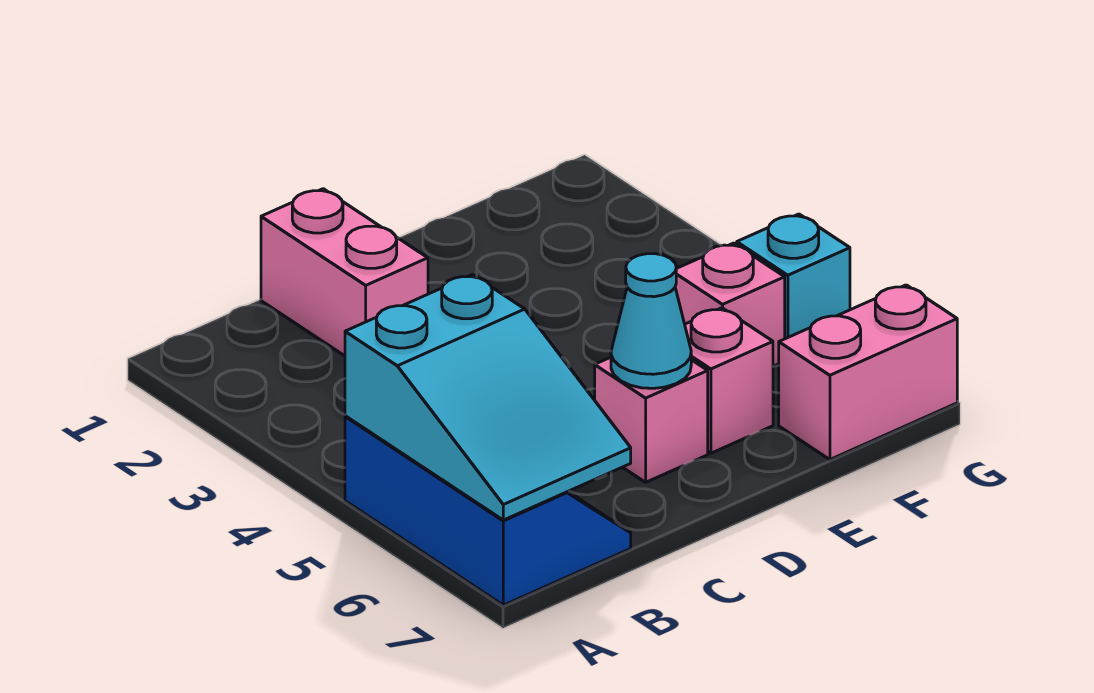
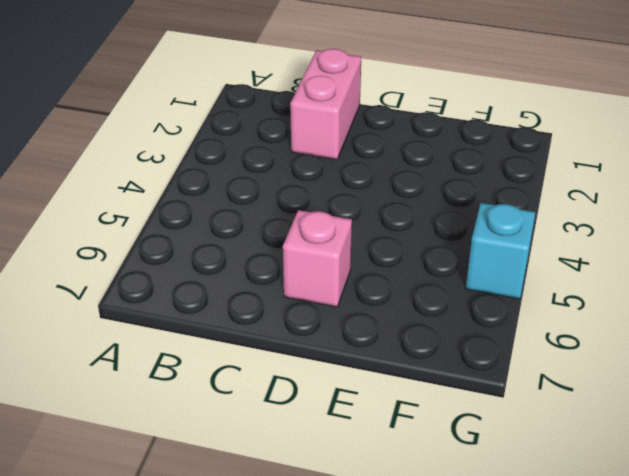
none -> blue slope A5:B7 level 1 top A
none -> pink brick E6 level 1

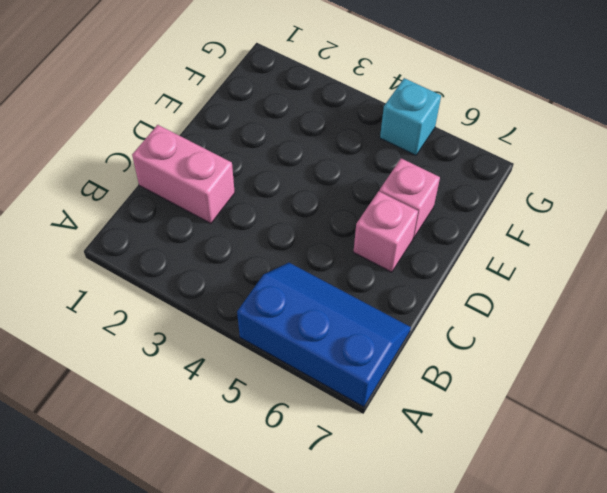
none -> pink brick F5 level 1
none -> pink brick F7:G7 level 1

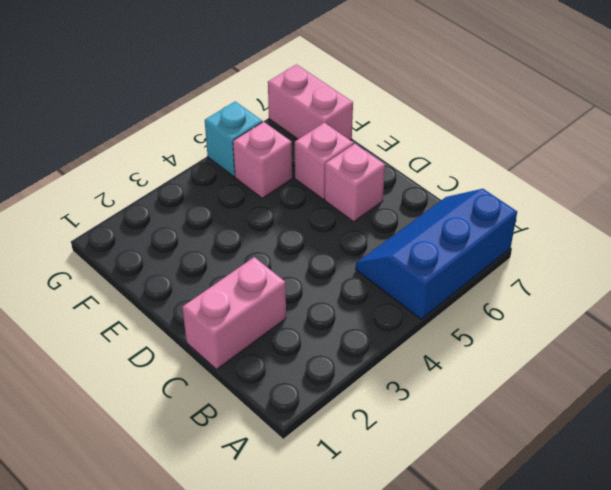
none -> cyan slope A5:B7 level 2 top 5
none -> cyan cone D6 level 2

